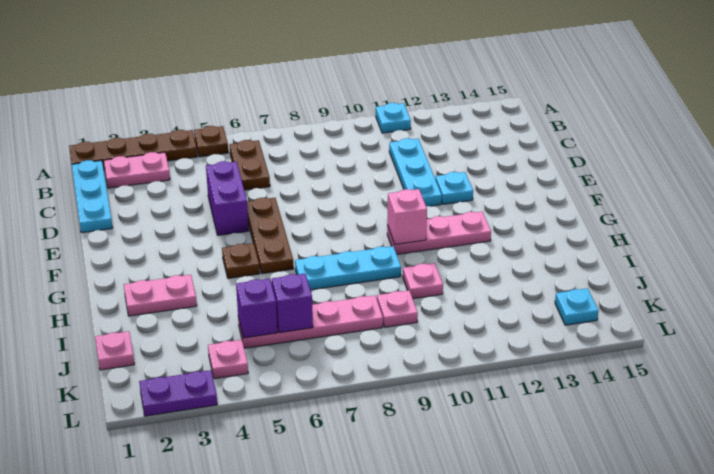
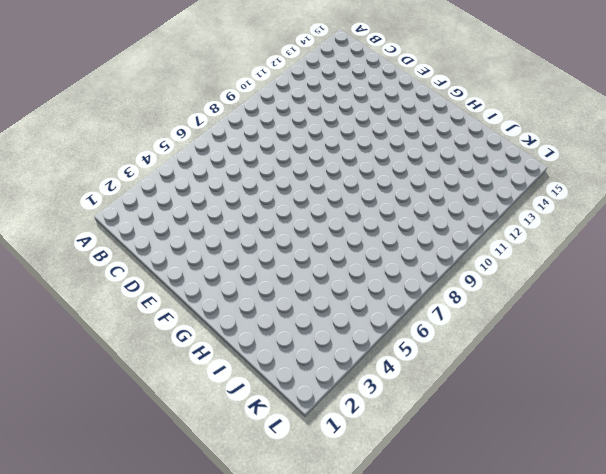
none -> brown plate A1:A4 level 1
none -> brown plate A5 level 1
none -> cyan plate A11 level 1

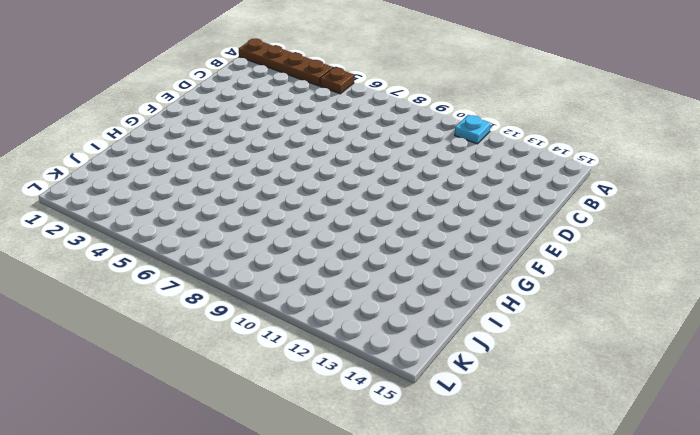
none -> cyan plate B1:D1 level 1
none -> pink plate B2:B3 level 1
none -> brown plate B6:C6 level 1

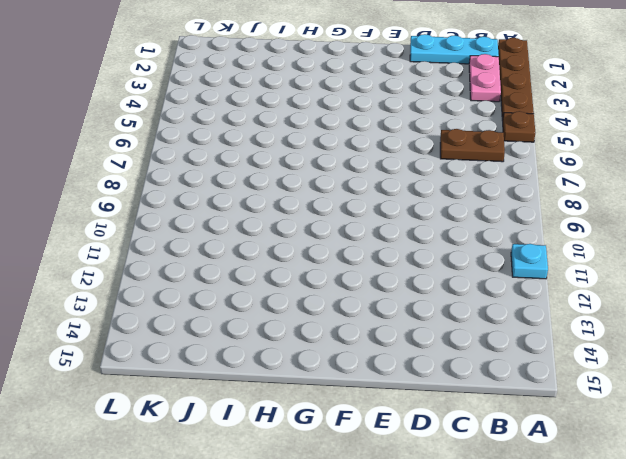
none -> cyan plate C11:E11 level 1
none -> purple brick D5:E5 level 1
none -> brown plate E6:G6 level 1

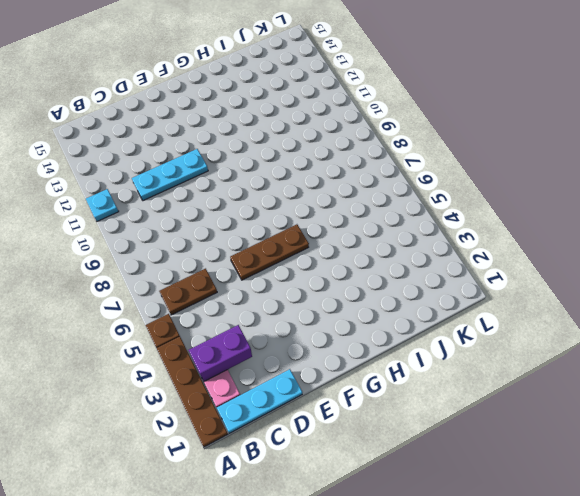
purple brick B3:C3 level 2 -> purple brick D5:E5 level 1
none -> cyan plate E12 level 1
none -> brown plate G5 level 1
none -> pink plate G10:G12 level 1

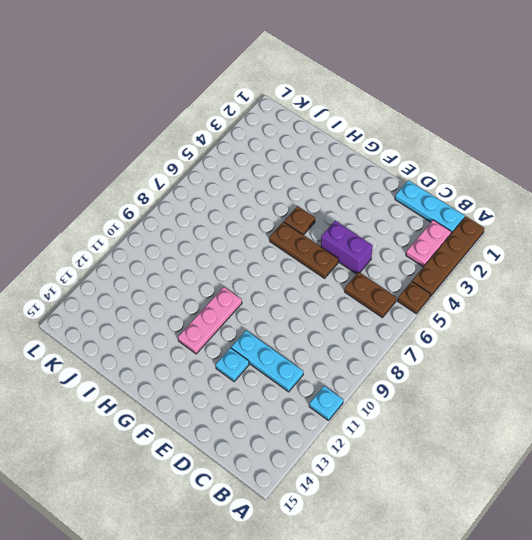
none -> pink plate H2:H3 level 1
none -> cyan plate H7:H9 level 1
none -> pink plate I10 level 1

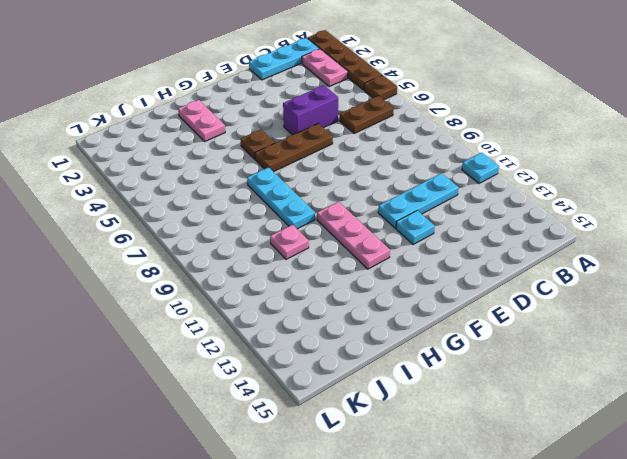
none -> pink plate J1 level 1
none -> pink plate J5:J8 level 1
none -> pink plate J9 level 1

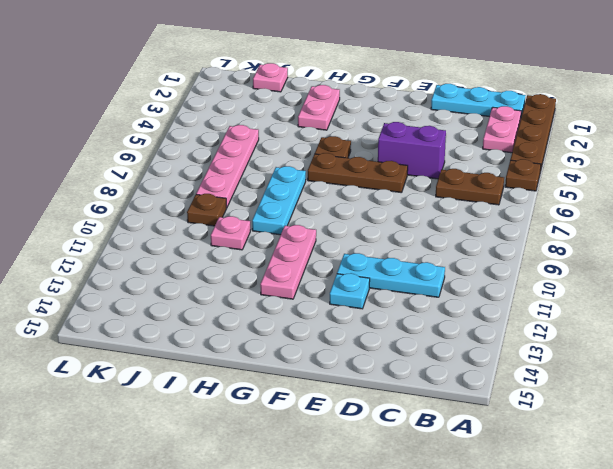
brown plate J9 level 1 -> pink plate J9 level 1
none -> cyan plate A11 level 1
none -> pink plate K4 level 1
none -> cyan plate K14 level 1

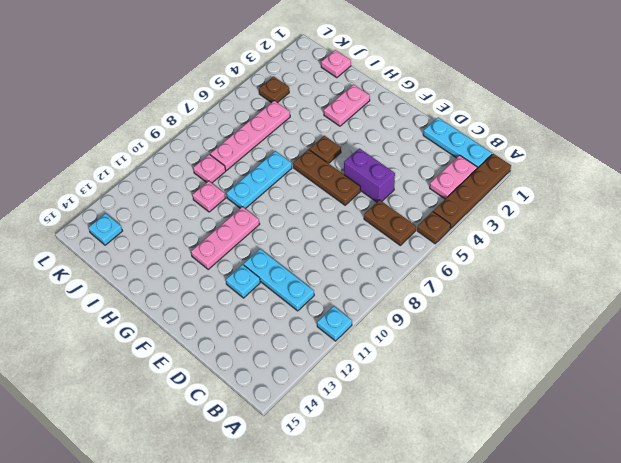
brown plate K4 level 1 -> pink plate K4 level 1
none -> purple plate L2:L3 level 1
none -> pink brick G10 level 2
none -> purple brick J5 level 2

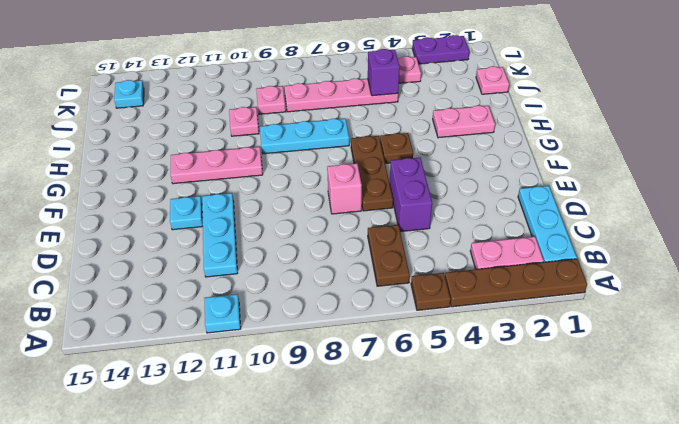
pink brick E7 level 1 -> pink brick G10 level 2
none -> purple brick J6 level 2

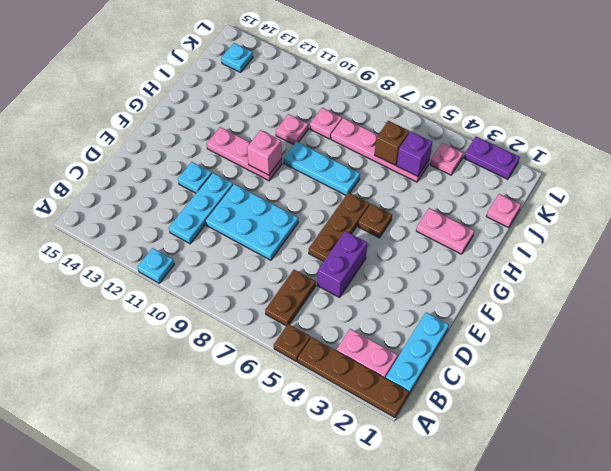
cyan plate D8:E10 level 1 -> none
brown brick J6 level 2 -> purple brick J6 level 2

